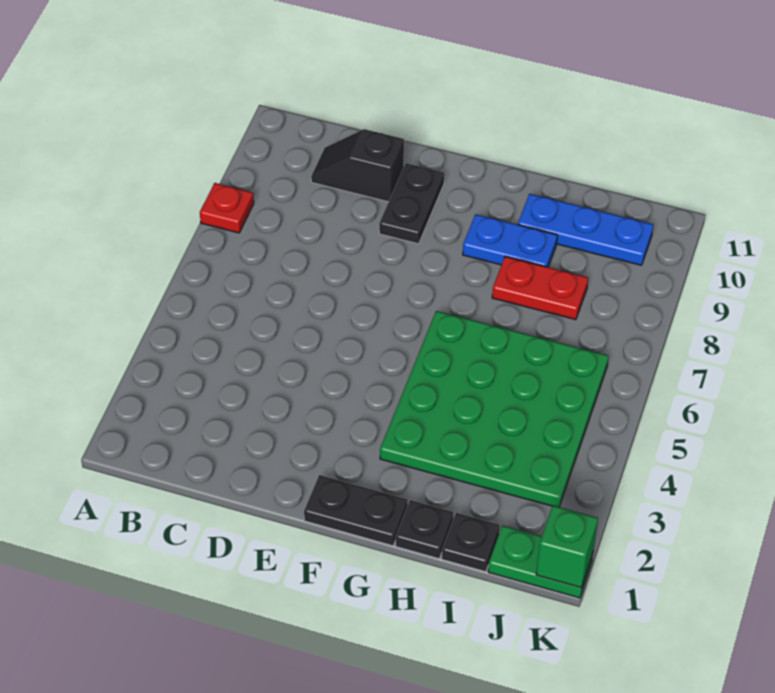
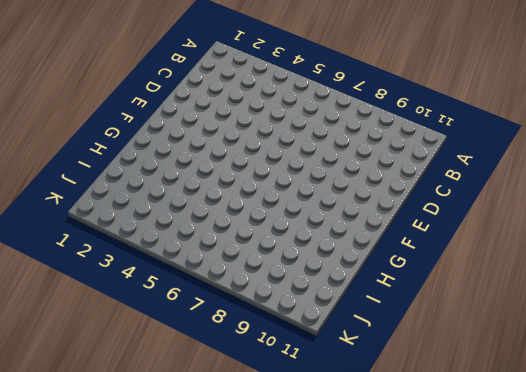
none -> red plate A8 level 1
none -> black slope C10:D10 level 1 top D
none -> black plate E9:E10 level 1

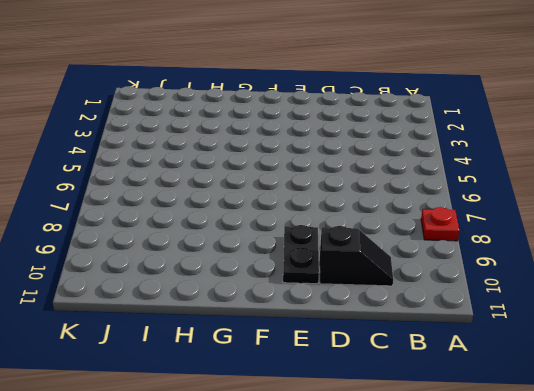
none -> black plate F1:G1 level 1
none -> green plate G3:J6 level 1
none -> blue plate G9:H9 level 1

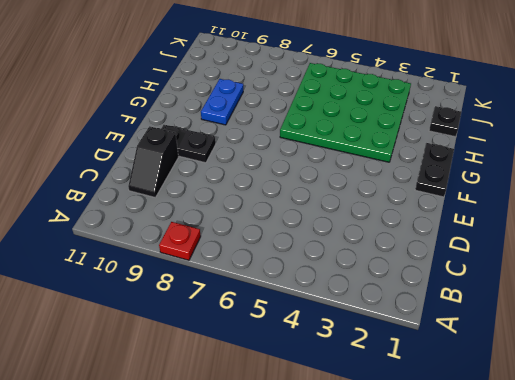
none -> black plate H1 level 1
none -> red plate H8:I8 level 1
none -> blue plate H10:J10 level 1

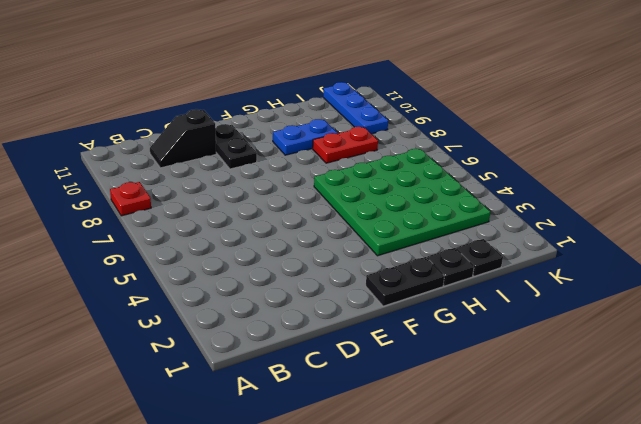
blue plate J9:J11 level 1 -> blue plate H10:J10 level 1
none -> green plate J1:K1 level 1
none -> green brick K1 level 2

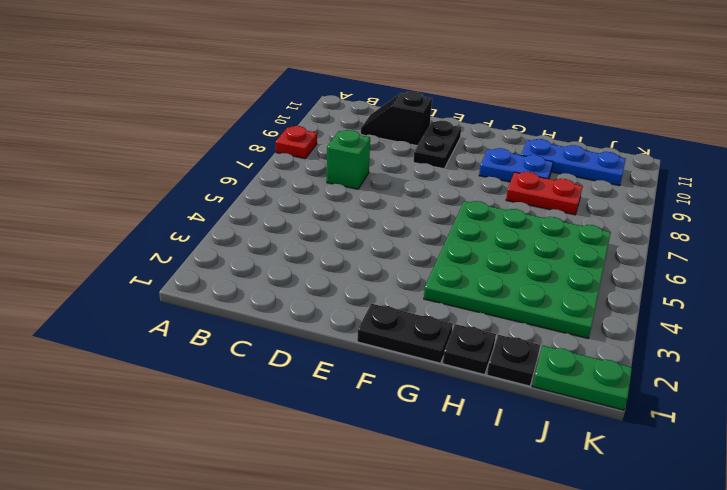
green brick C7 level 1 -> green brick K1 level 2

